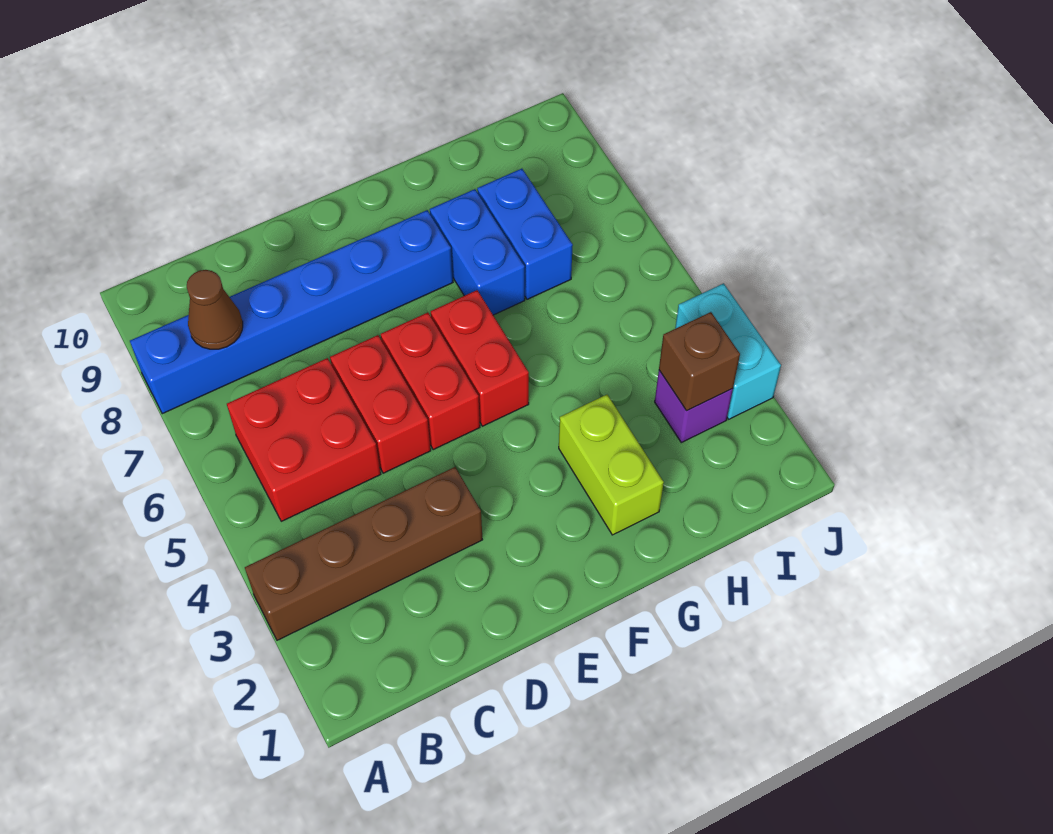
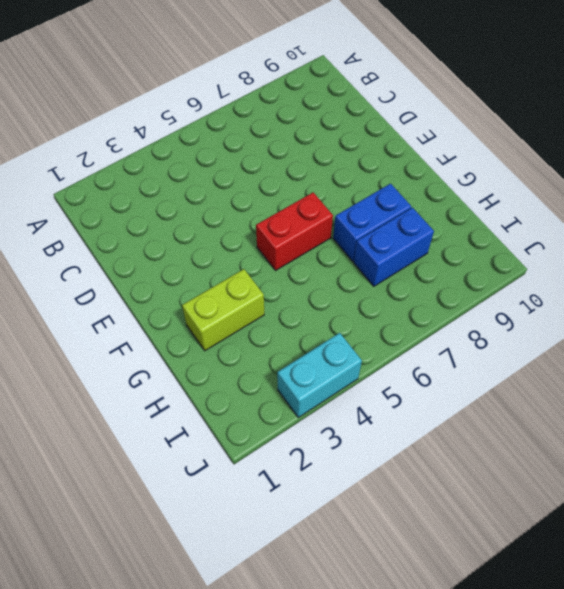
none -> brown brick A3:D3 level 1
none -> blue brick A8:F8 level 1
none -> red brick B5:C6 level 1

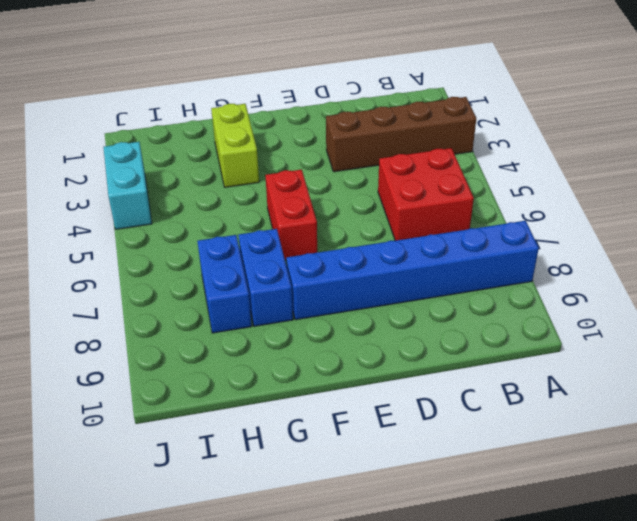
none -> red brick D5:D6 level 1
none -> red brick E5:E6 level 1
none -> purple brick I3 level 1

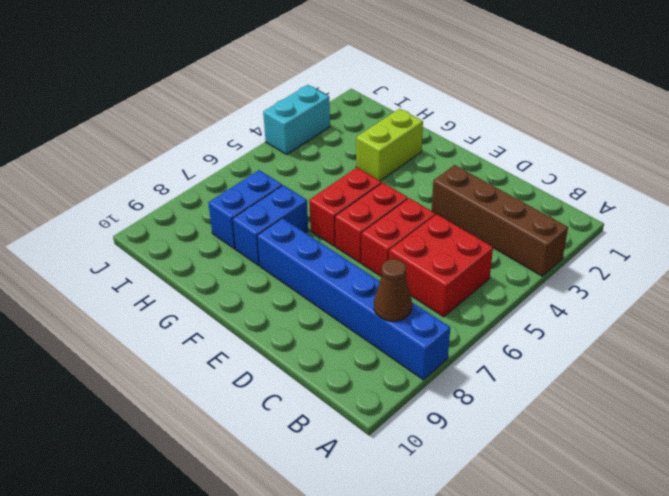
none -> purple brick I3 level 1
none -> brown brick I3 level 2

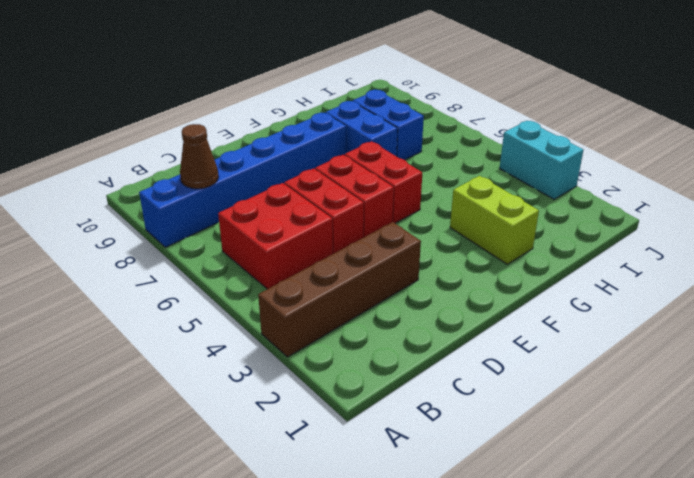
none -> purple brick I3 level 1
none -> brown brick I3 level 2

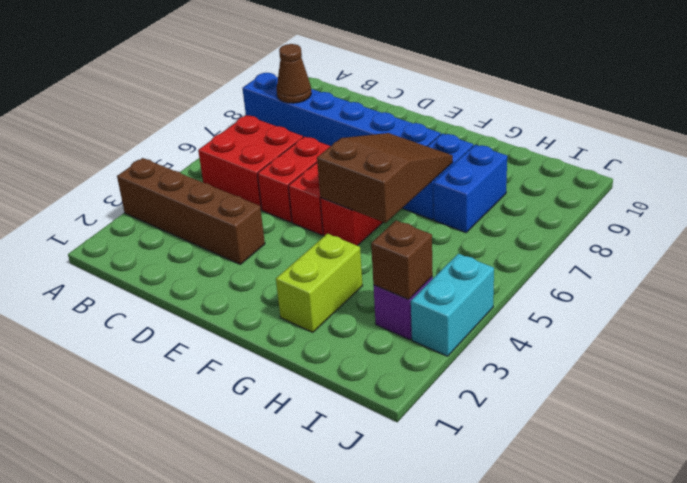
brown slope F5:G7 level 2 top 5 -> none

